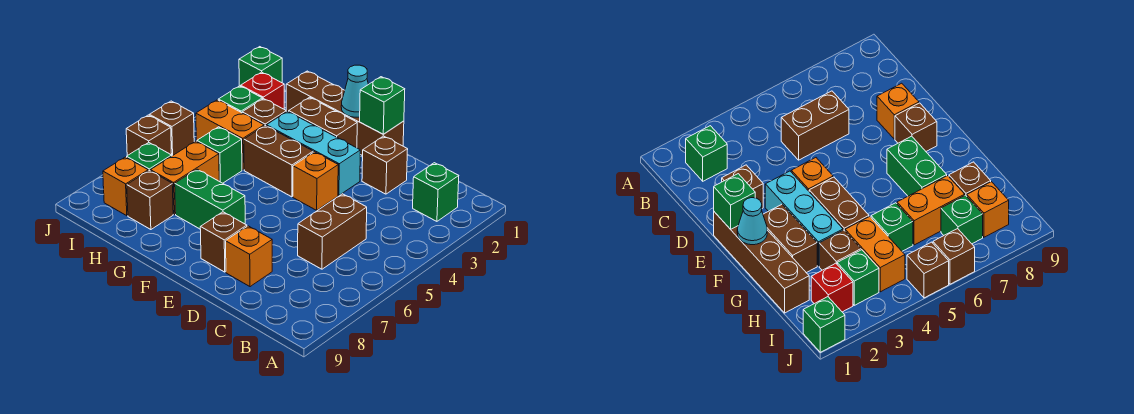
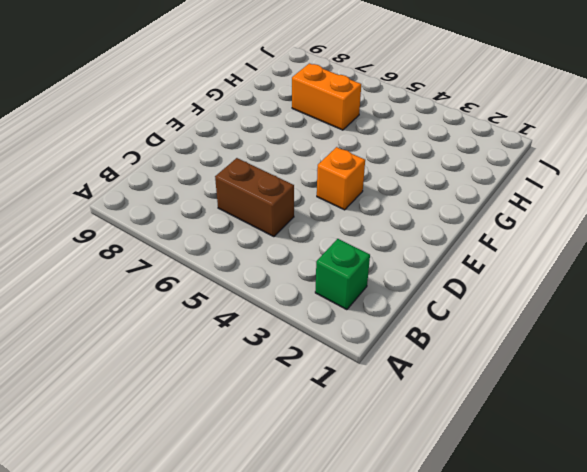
none -> brown brick D2 level 1
none -> orange brick D8 level 1
none -> brown brick E1:H1 level 1

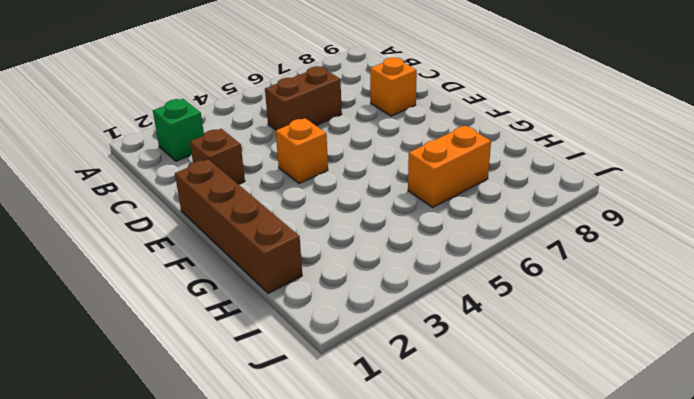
none -> cyan brick E3:G3 level 1
none -> brown brick E8 level 1
none -> brown brick F2:G2 level 1

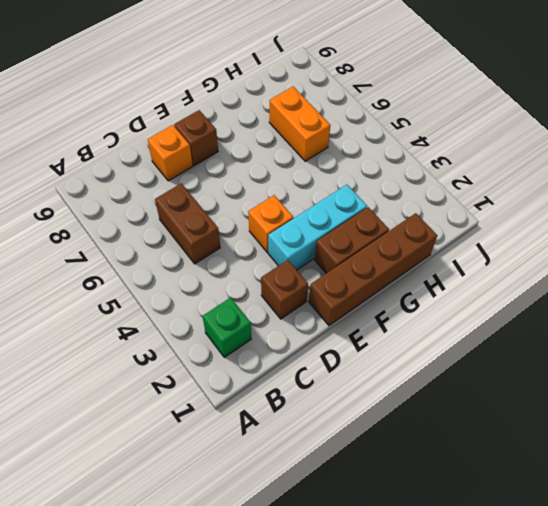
none -> brown brick F4:G4 level 1
none -> green brick F7:G7 level 1
none -> brown brick H3 level 1

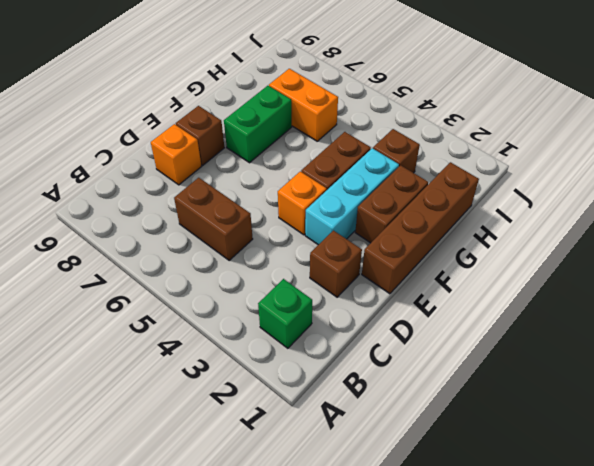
none -> orange brick H4:I4 level 1
none -> green brick H5 level 1
none -> brown brick H8 level 1

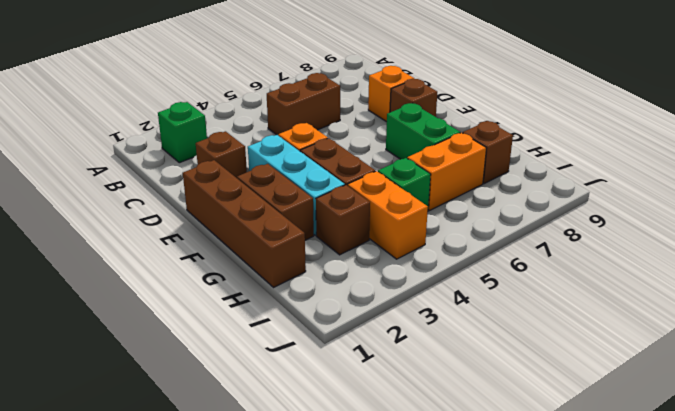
none -> red brick I2 level 1
none -> green brick I3 level 1
none -> green brick I7 level 1

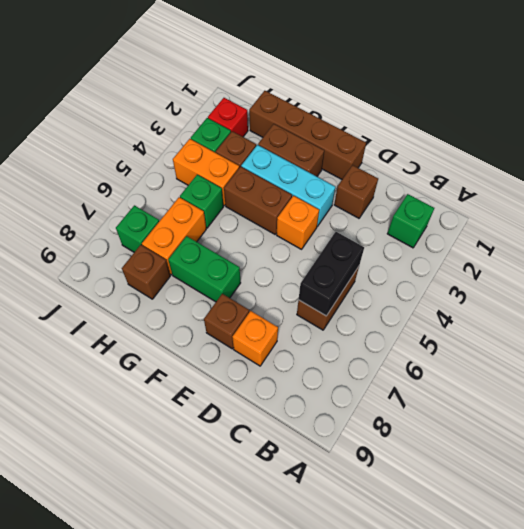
black brick C5:C6 level 2 -> none
none -> orange brick I8 level 1
none -> green brick J1 level 1
none -> brown brick J5 level 1

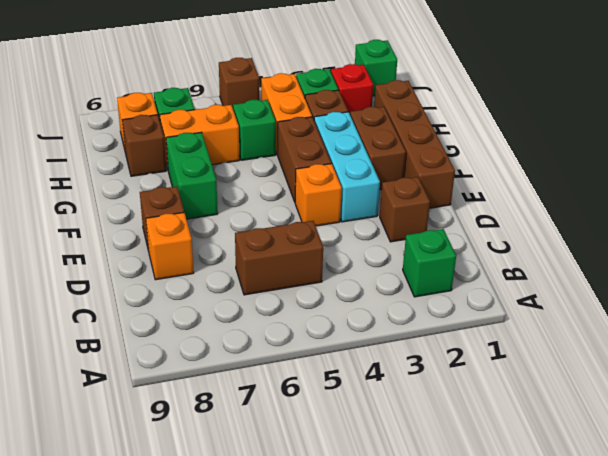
none -> brown brick J6 level 1
none -> green brick E1 level 2
none -> cyan cone F1 level 2

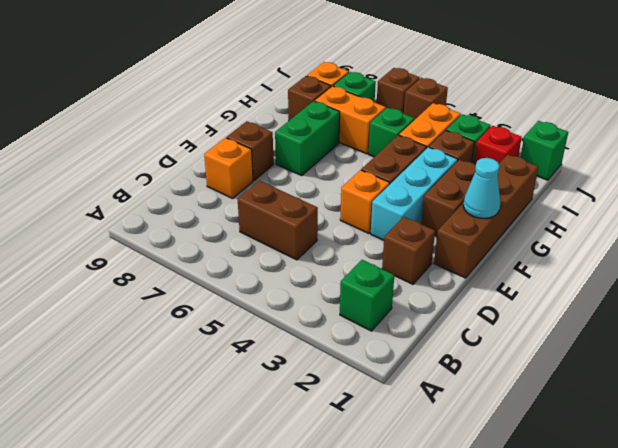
none -> green brick E1 level 2

